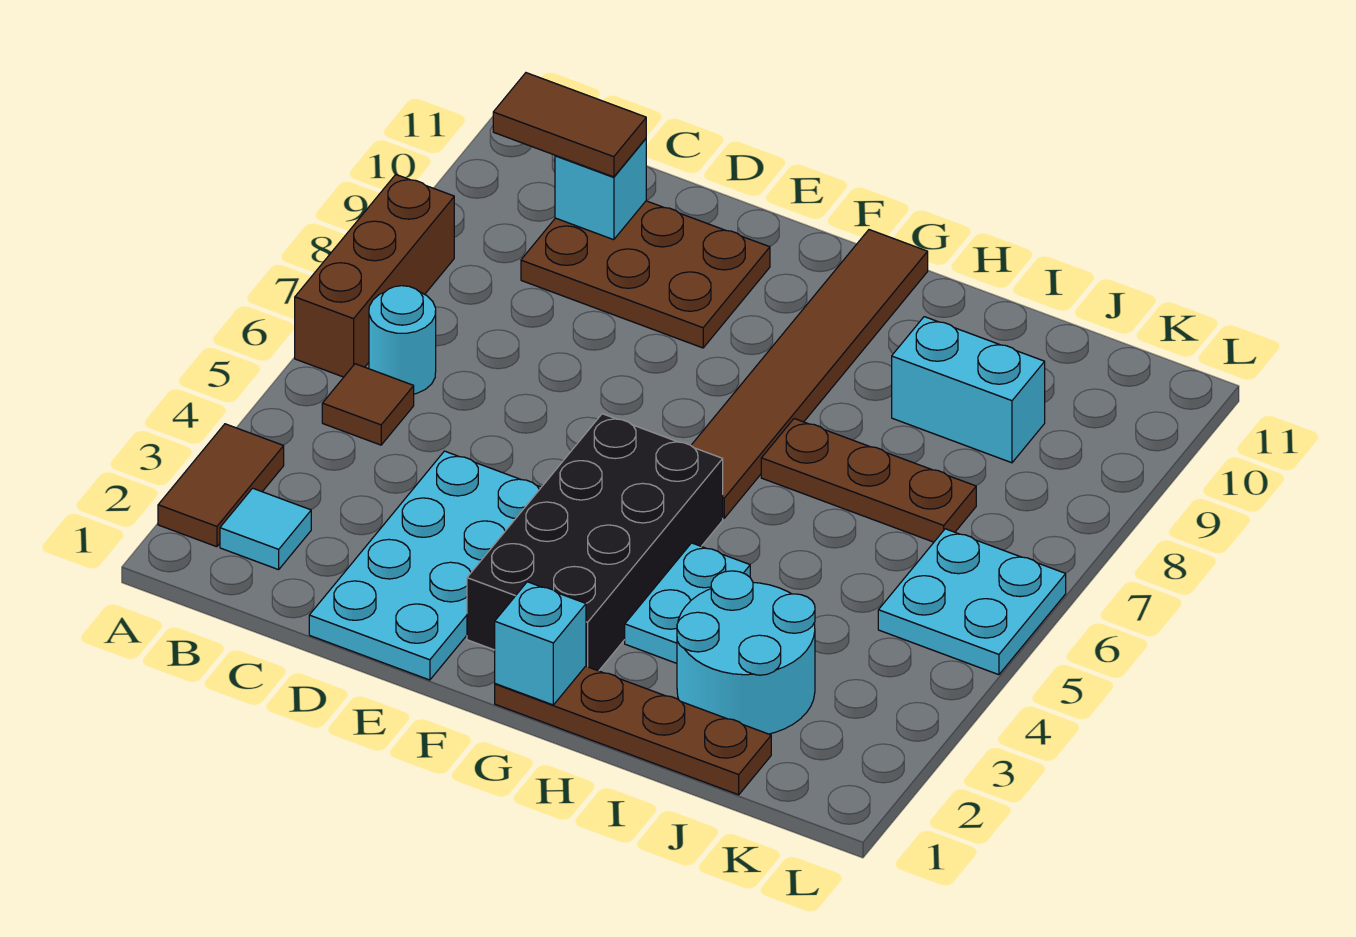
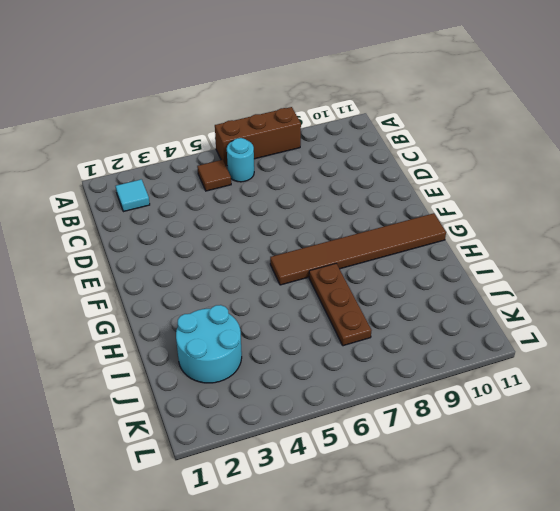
none -> brown tile A2:A3 level 1
none -> brown plate C9:E10 level 1
none -> cyan plate D1:E4 level 1

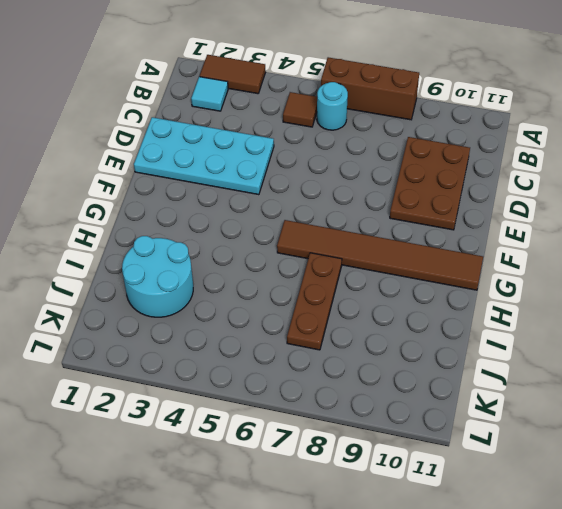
none -> black brick F2:G5 level 1
none -> brown plate G1:J1 level 1
none -> cyan plate H3:H4 level 1

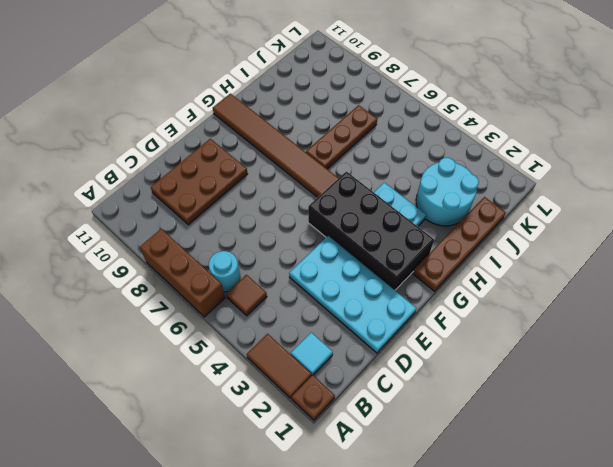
brown plate A1 level 1 -> none
none -> cyan brick I9:J9 level 1
none -> cyan plate K5:L6 level 1
none -> cyan brick C10 level 2

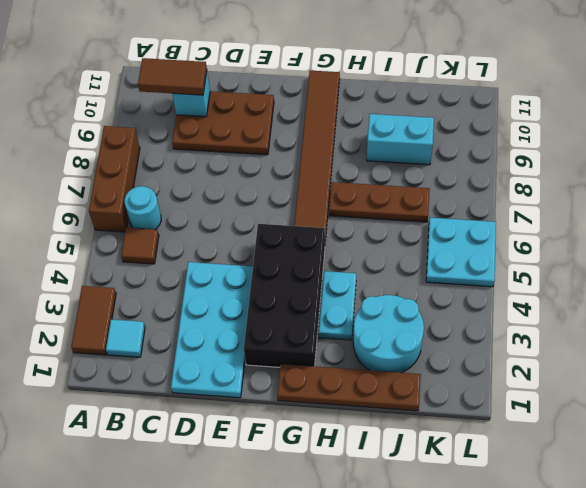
none -> cyan brick G1 level 2

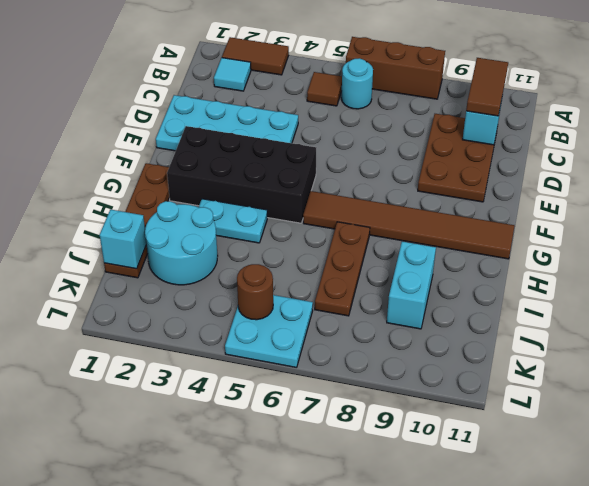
cyan brick J1 level 2 -> cyan brick G1 level 2
brown round brick K5 level 2 -> none

